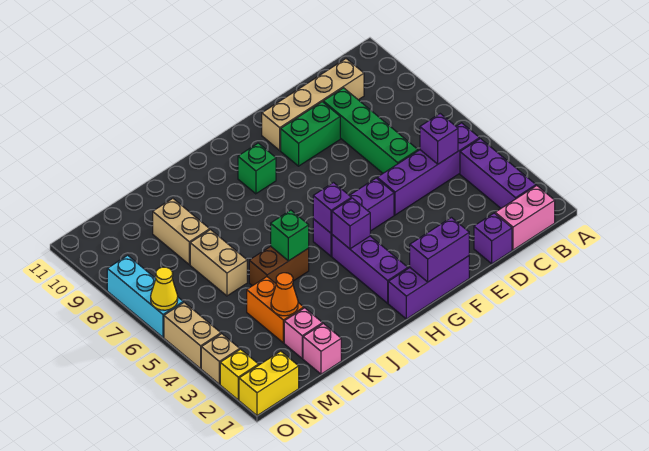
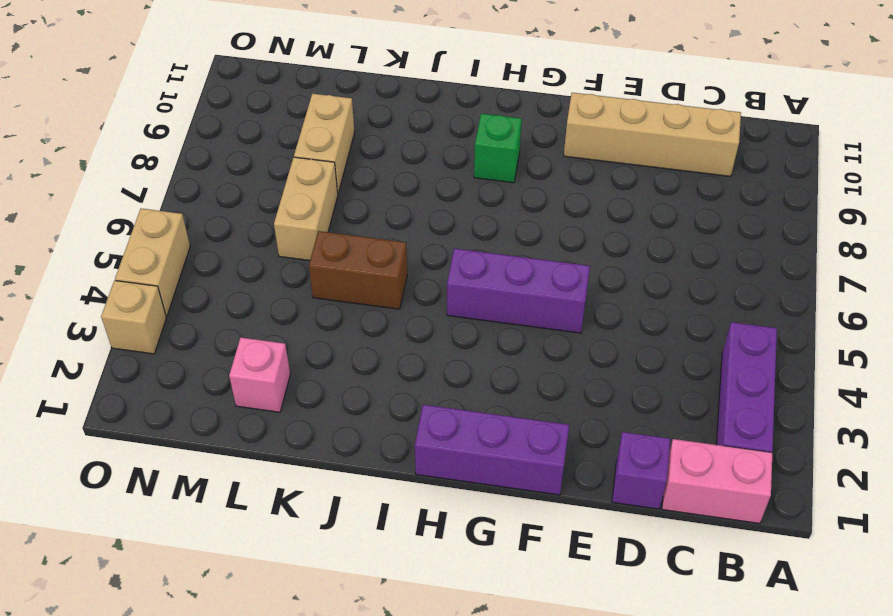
none -> purple brick B5:E5 level 1
none -> green brick D6:D9 level 1
none -> green brick E9:F9 level 1

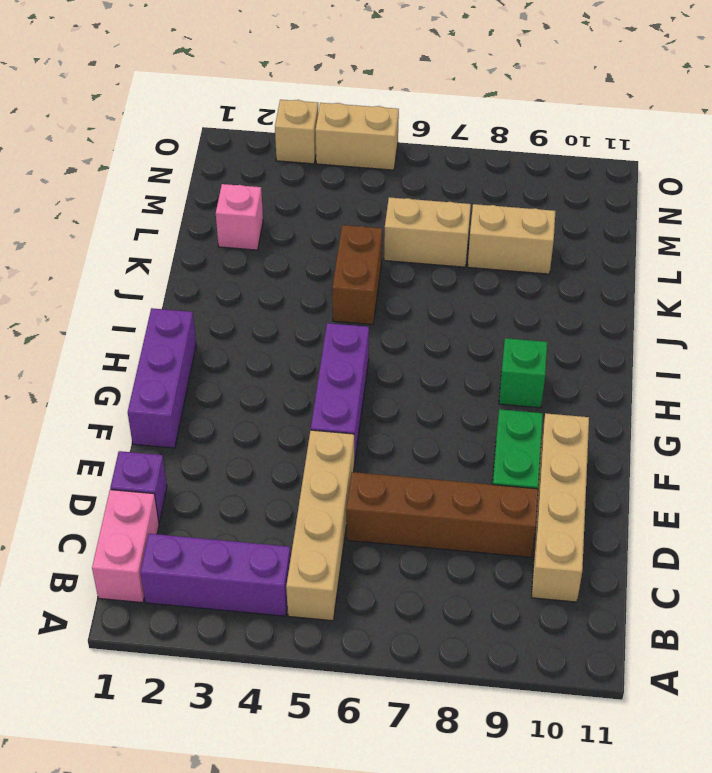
tan brick B5:E5 level 1 -> purple brick B5:E5 level 1
brown brick D6:D9 level 1 -> green brick D6:D9 level 1
none -> purple brick H2:H4 level 1
none -> pink brick L1 level 1
none -> orange brick L3:L4 level 1

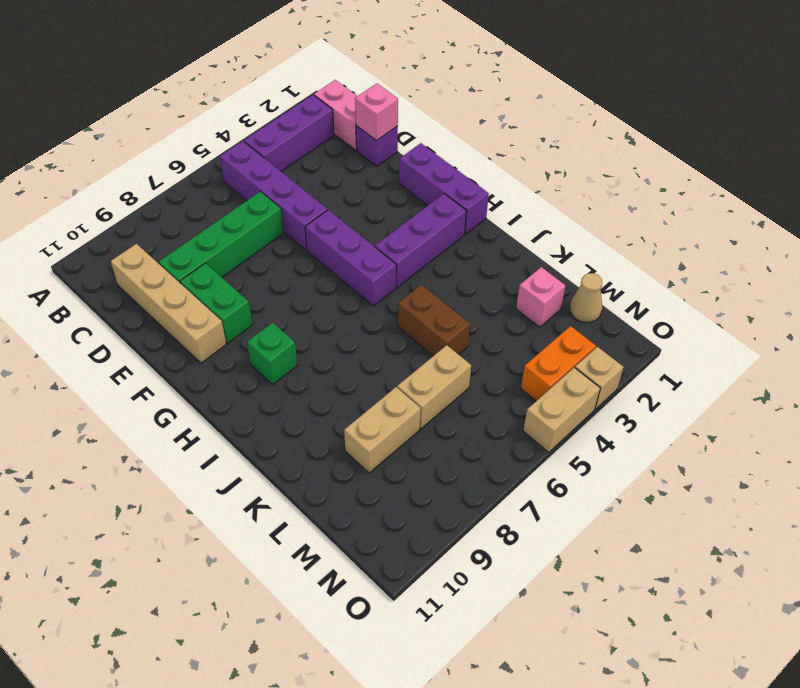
pink brick D1 level 2 -> pink brick L1 level 1
tan cone M1 level 1 -> none
orange brick N3:N4 level 1 -> orange brick L3:L4 level 1
none -> yellow brick N1:O1 level 1
none -> yellow brick O2 level 1
none -> cyan brick O6:O8 level 1

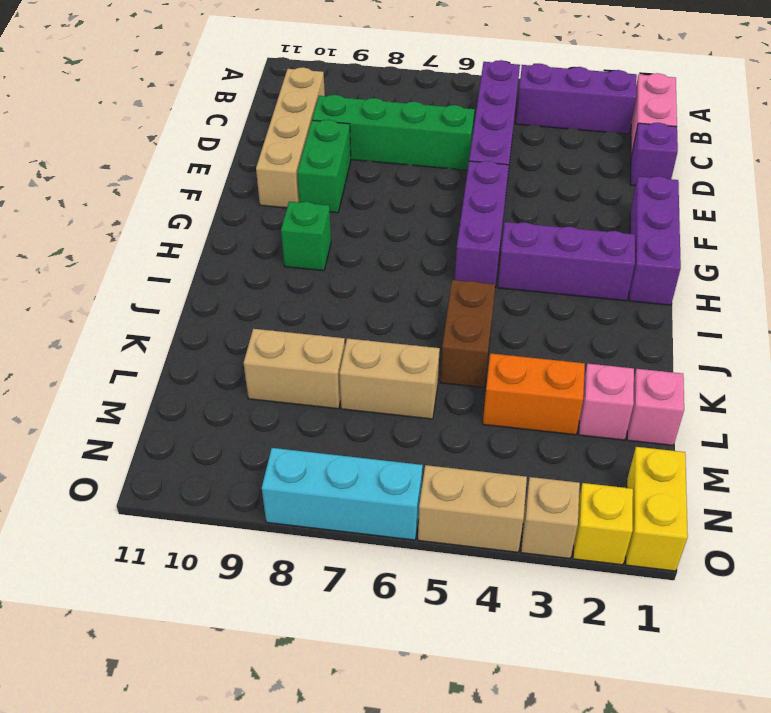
none -> purple brick C5 level 2
none -> purple brick F1:G1 level 2
none -> purple brick H4 level 2

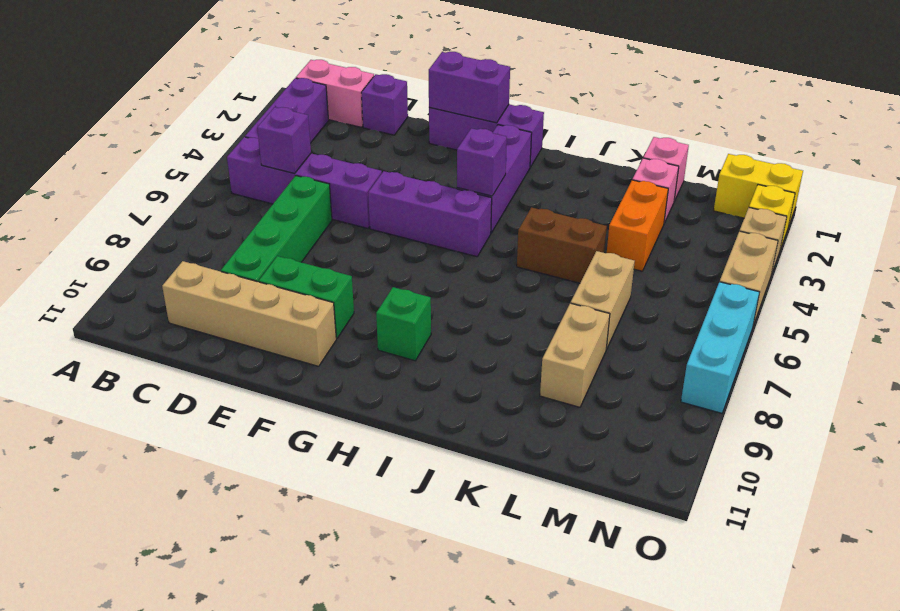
none -> purple brick H5 level 2
none -> green brick J5 level 2
none -> orange cone L3 level 2

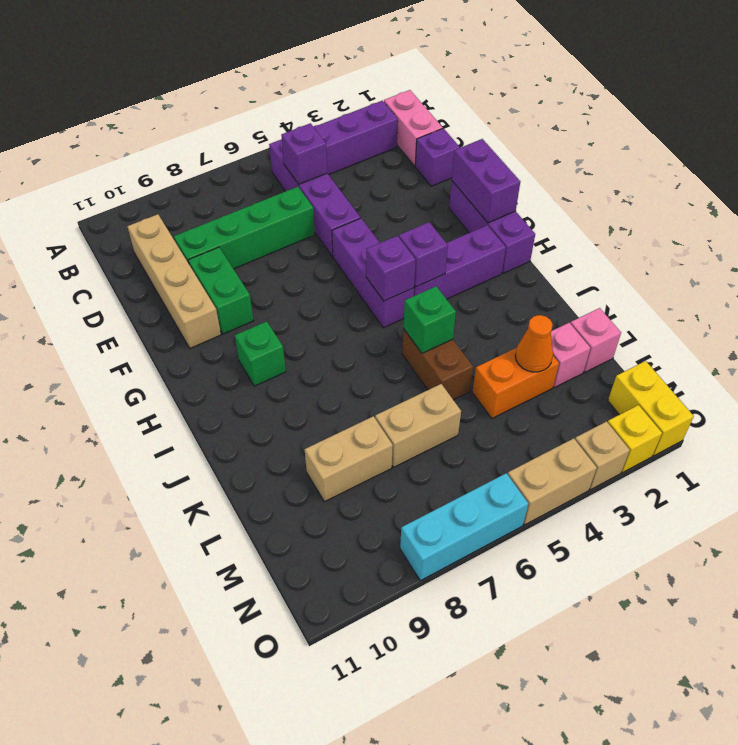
none -> yellow cone O6 level 2

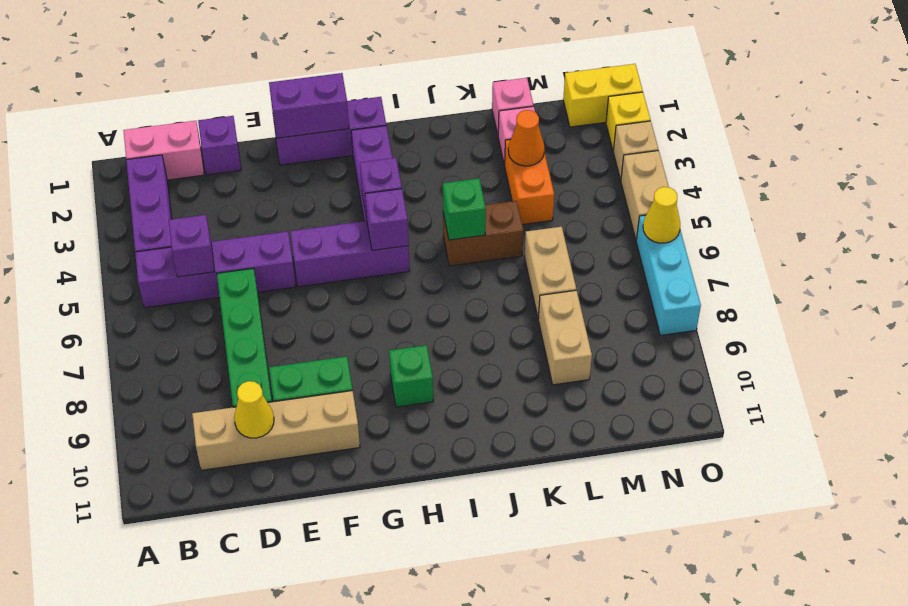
yellow cone D10 level 2 -> none

